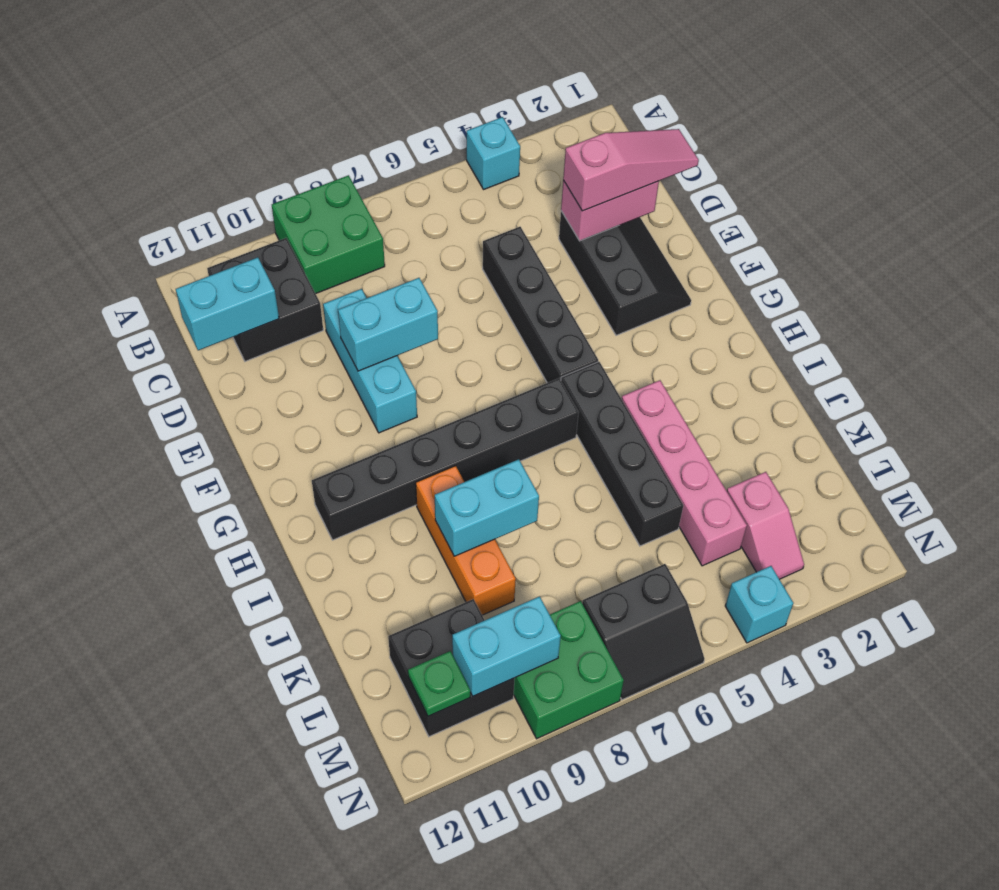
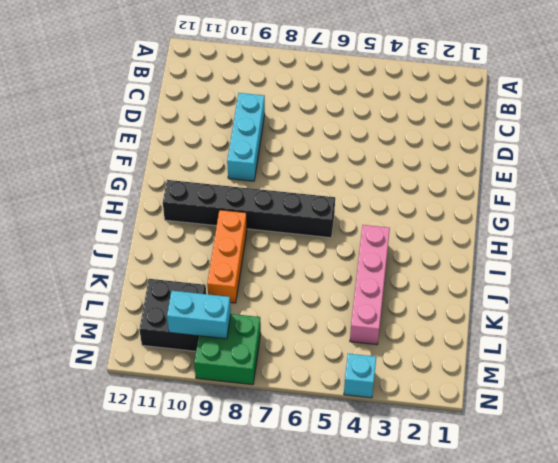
none -> cyan brick A4 level 1
none -> green brick A8:B9 level 1
none -> black brick B10:C11 level 1

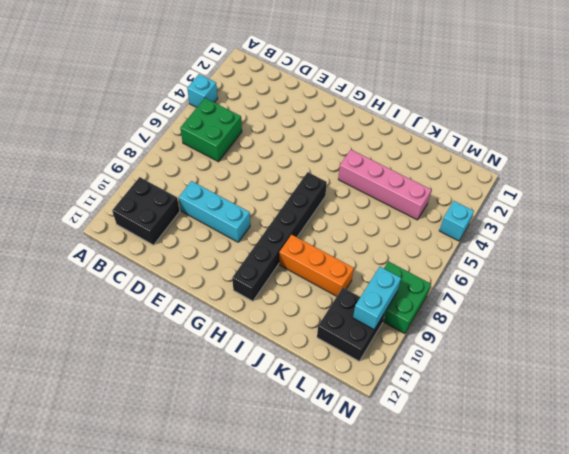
green brick B5:C6 level 1 -> green brick A8:B9 level 1
none -> black slope D2:F3 level 1 top 3
none -> black brick D5:G5 level 1
none -> black brick H5:K5 level 1

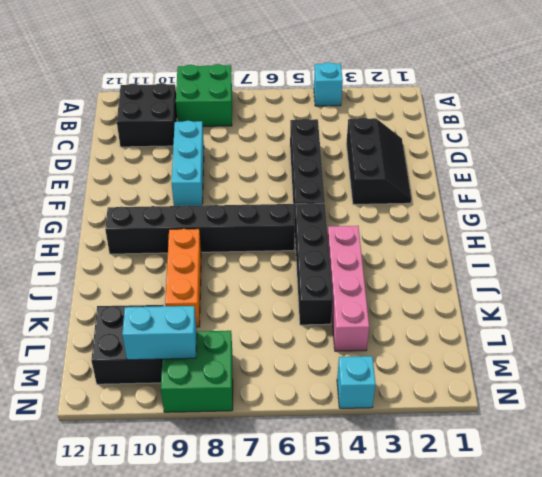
none -> pink slope L3:M3 level 1 top L
none -> black slope M6:N7 level 1 top M
none -> cyan brick C11:C12 level 2

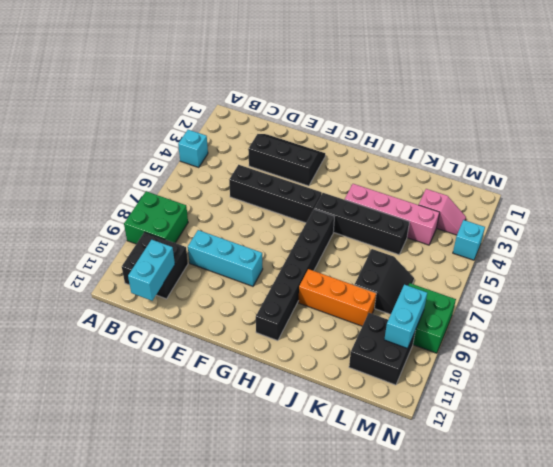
black slope K7:L8 level 1 top K -> black slope M6:N7 level 1 top M
none -> pink brick D2:D3 level 2
none -> cyan brick E8:E9 level 2
none -> cyan brick J8:J9 level 2

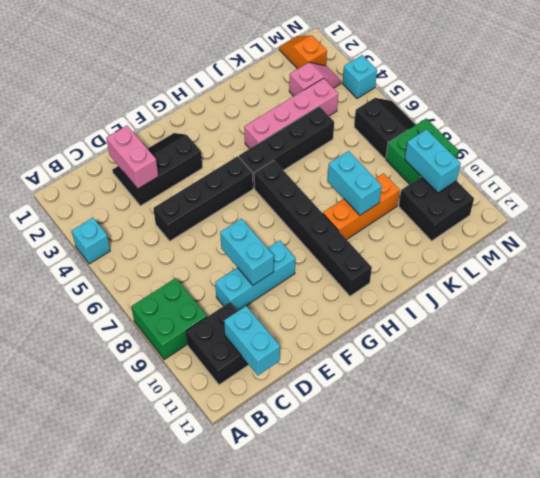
orange slope M1:M2 level 1 top 2 -> none
none -> green plate M11 level 2
none -> pink slope D1:D3 level 3 top 3

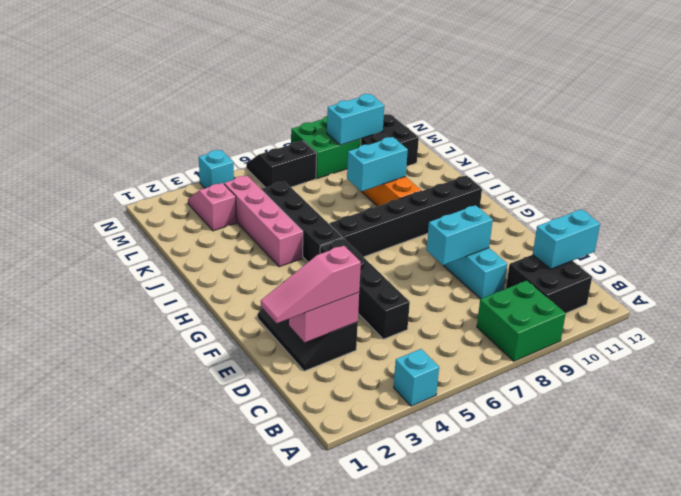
none -> green plate M11 level 2

